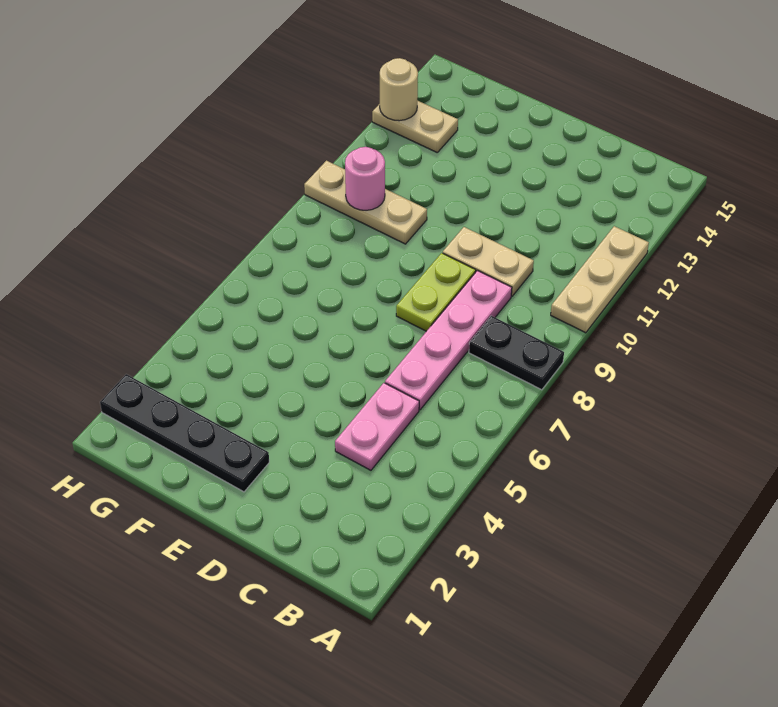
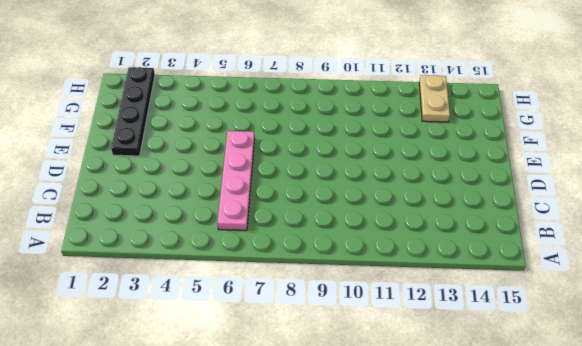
pink plate B6:E6 level 1 -> pink plate C6:C9 level 1
none -> black plate A8:B8 level 1
none -> tan plate A10:A12 level 1

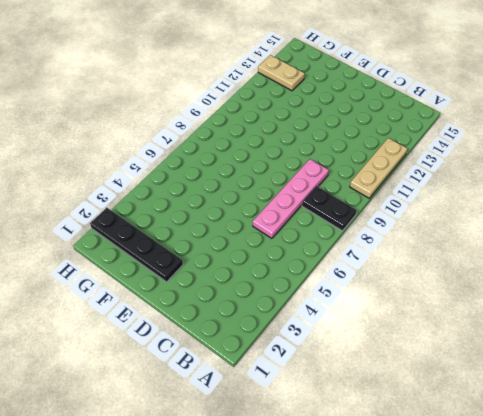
none -> pink plate C4:C5 level 1
none -> tan plate C10:D10 level 1

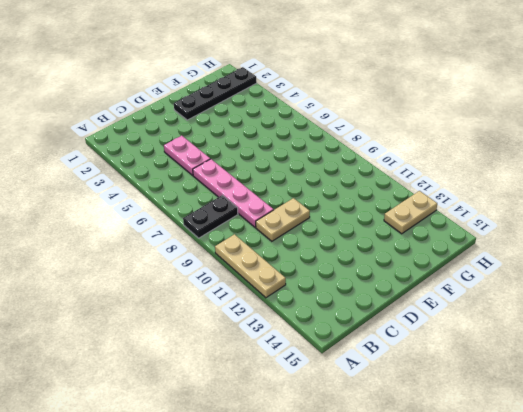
none -> lime plate D8:D9 level 1
none -> tan plate F10:H10 level 1

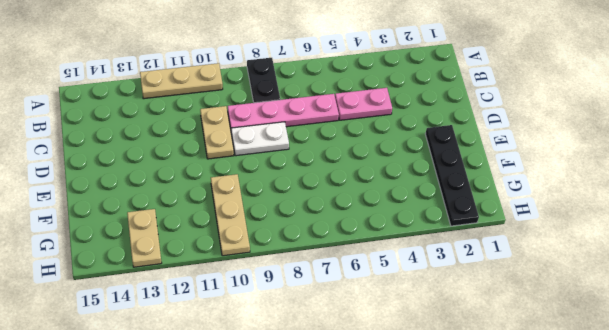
white plate D8:D9 level 1 -> lime plate D8:D9 level 1
none -> pink round brick G10 level 2
none -> tan round brick H13 level 2

